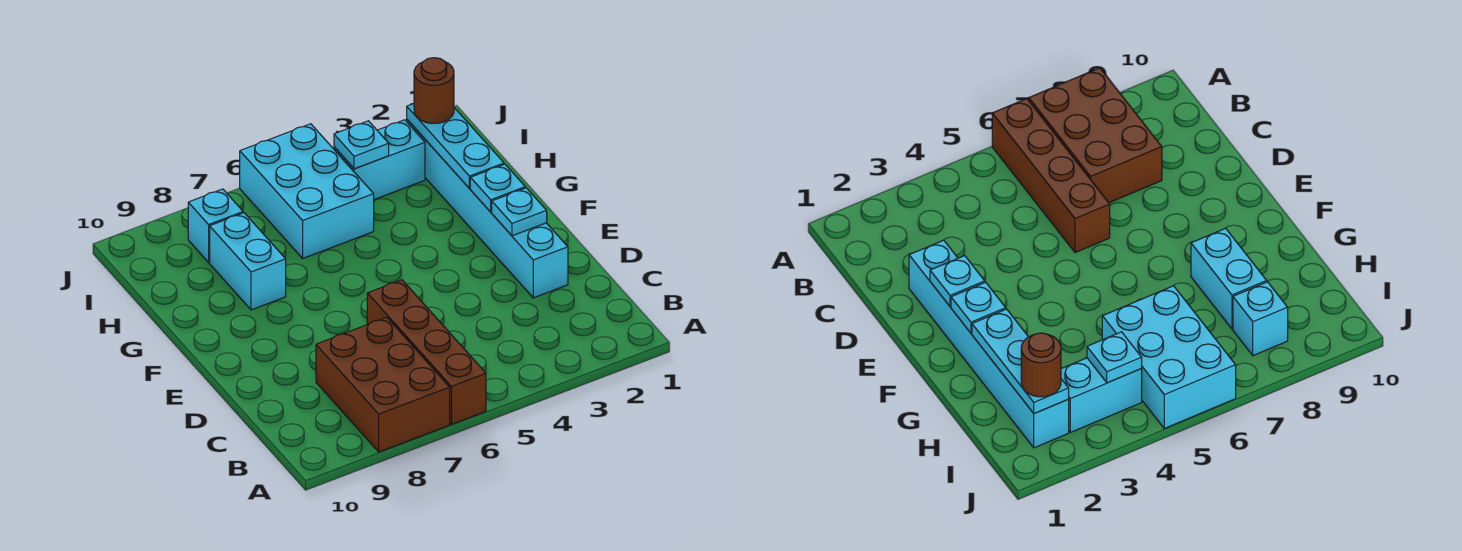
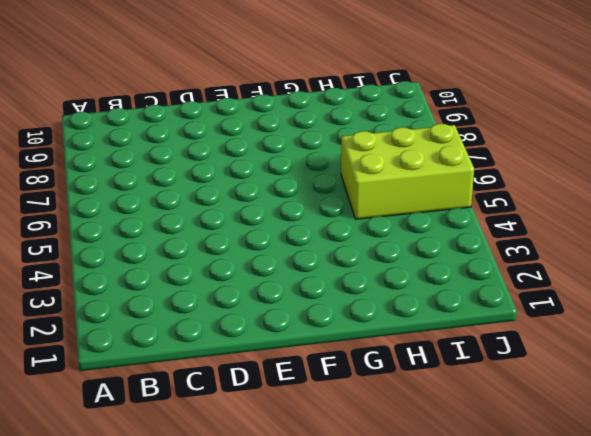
lime brick H5:J6 level 1 -> cyan brick H5:J6 level 1
none -> brown brick A6:D6 level 1
none -> brown brick A7:C8 level 1
none -> cyan brick D2:I2 level 1

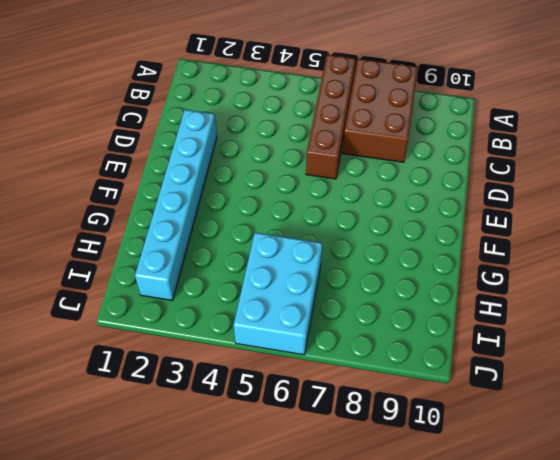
none -> cyan brick G8:H8 level 1
none -> cyan brick I3:I4 level 1
none -> cyan brick I8 level 1

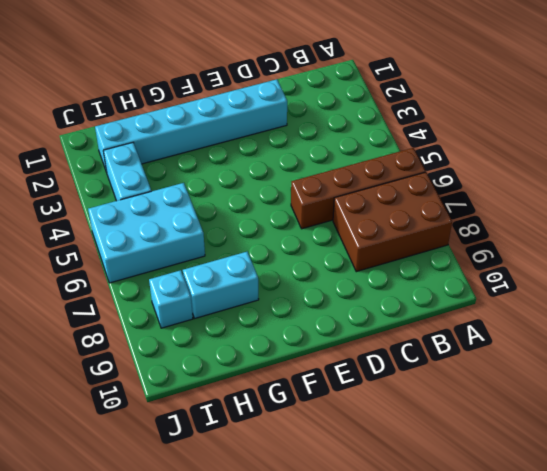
none -> cyan plate E2 level 2
none -> cyan plate F2 level 2
none -> cyan plate G2:I2 level 2

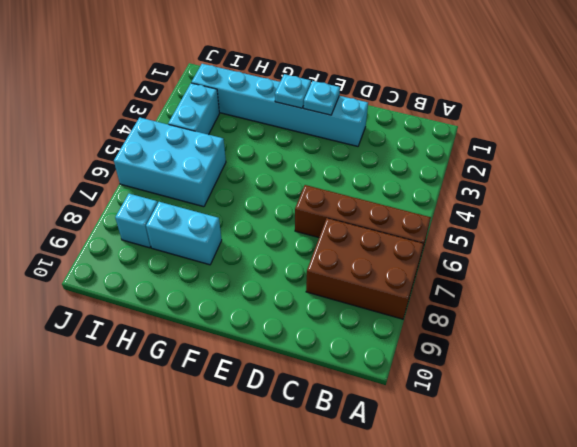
none -> cyan plate G2:I2 level 2
none -> cyan plate I4 level 2
none -> brown round brick I2 level 3

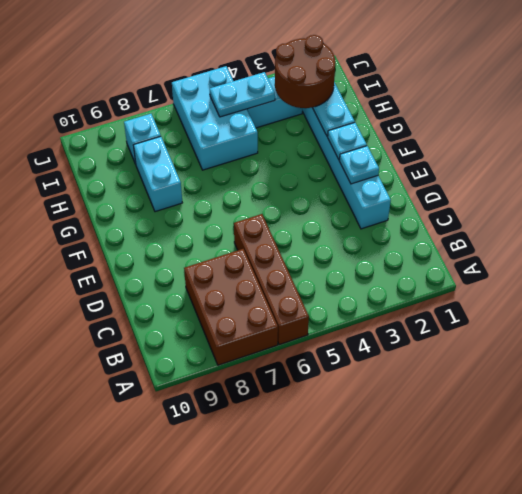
brown round brick H2:I3 level 3 -> brown round brick I2 level 3
cyan plate I4:I5 level 2 -> cyan plate I4 level 2

